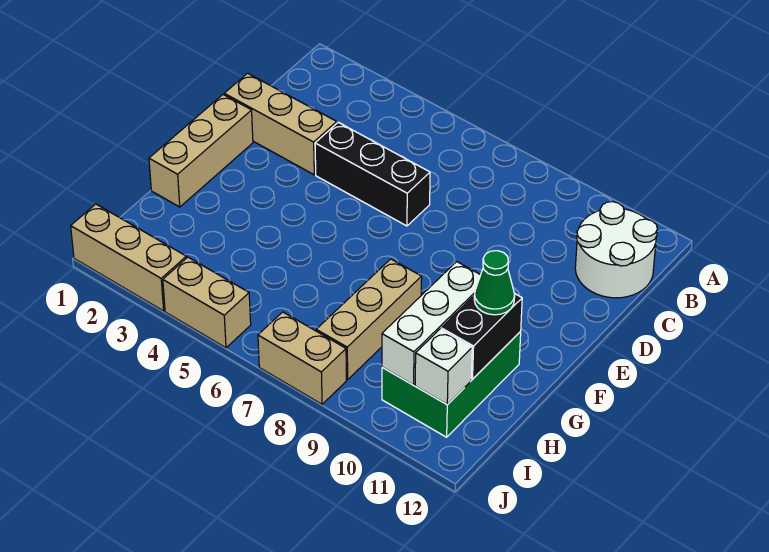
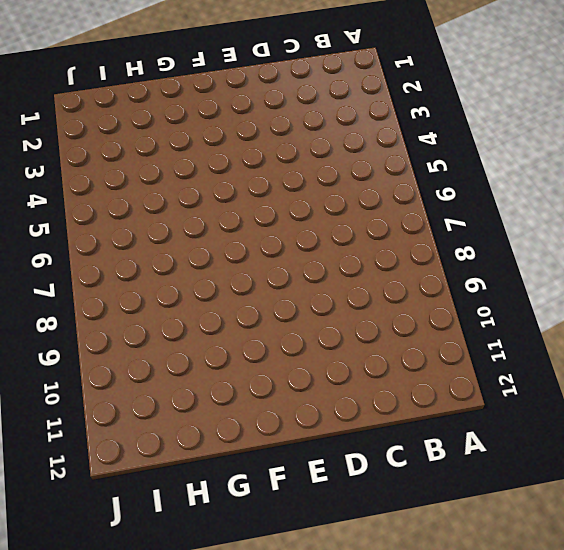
none -> white round brick B11:C12 level 1
none -> tan brick D1:D3 level 1
none -> black brick D4:D6 level 1

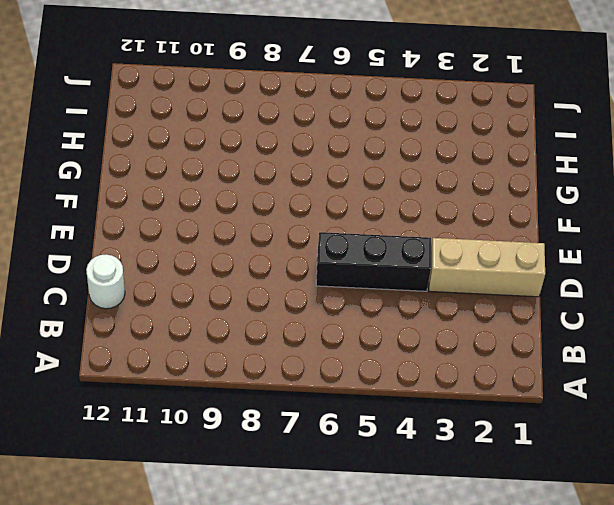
white round brick C12 level 1 -> white round brick B11:C12 level 1
none -> tan brick E1:G1 level 1
none -> tan brick G8:I8 level 1
none -> green brick G10:I11 level 1

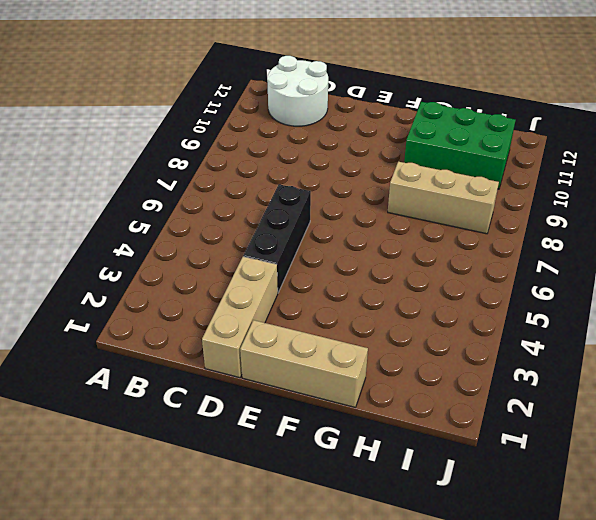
none -> tan brick J1:J3 level 1
none -> tan brick J4:J5 level 1
none -> tan brick J7:J8 level 1

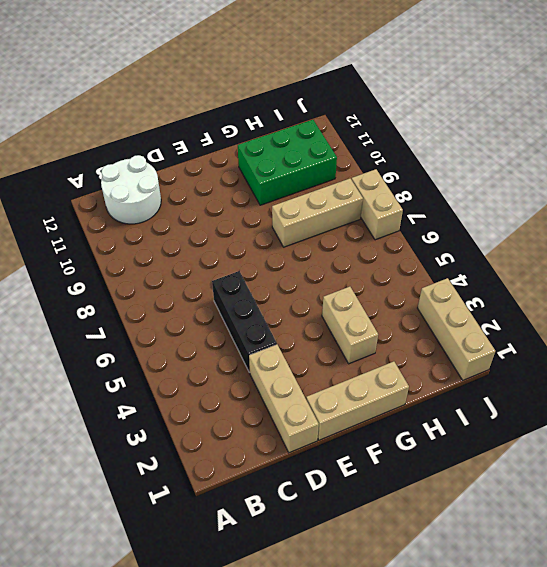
tan brick G3:G4 level 1 -> tan brick J4:J5 level 1
none -> white brick G10:I10 level 2
none -> black brick G11:H11 level 2
none -> white brick I11 level 2

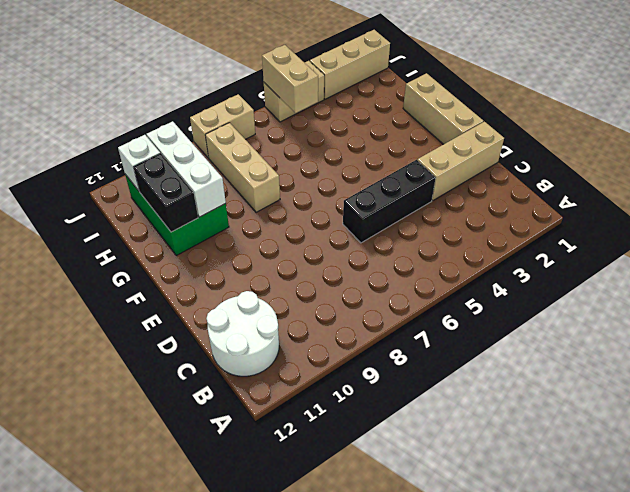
tan brick I5:J5 level 2 -> none
none -> green cone G11 level 3

